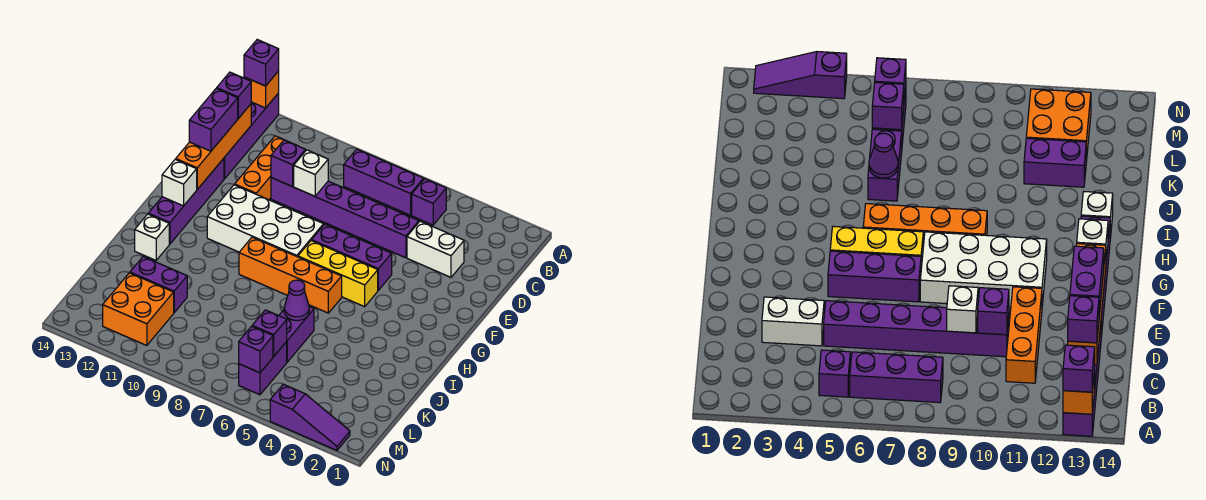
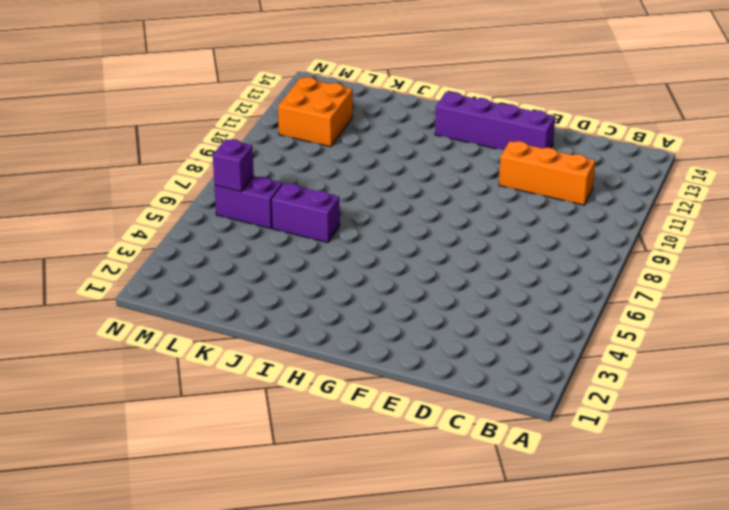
none -> purple brick A13:D13 level 1
none -> purple brick B5 level 1
none -> purple brick B6:B8 level 1

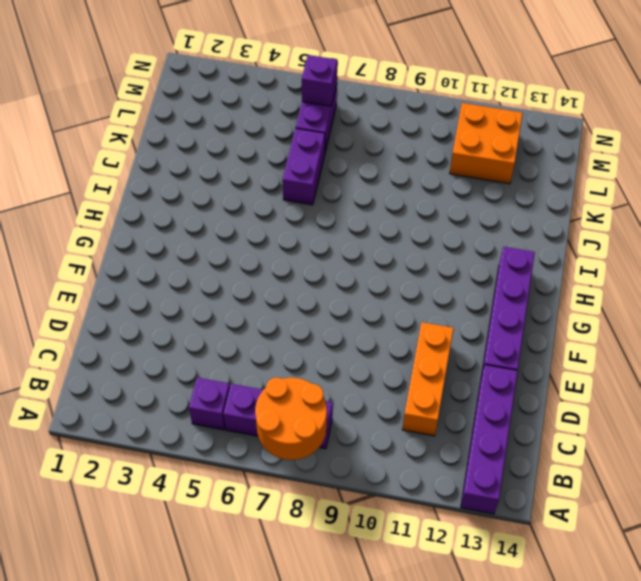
orange round brick A7:B8 level 2 -> none
none -> white brick D3:D4 level 1
none -> purple brick D5:D10 level 1
none -> purple brick F5:F7 level 1

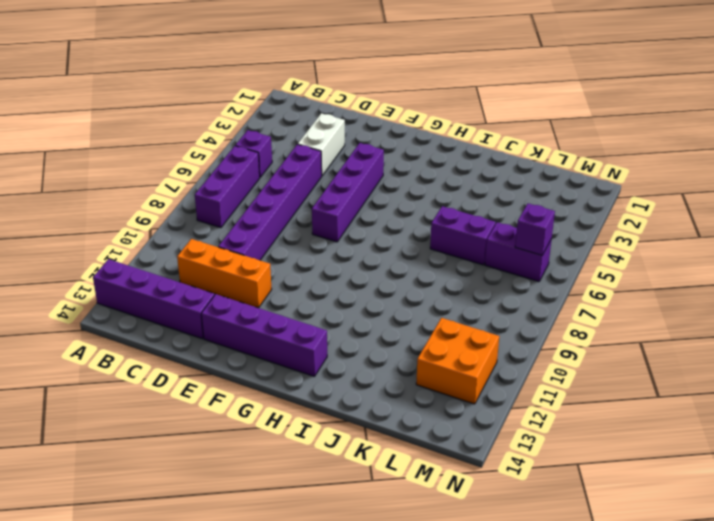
purple brick F4:F7 level 1 -> purple brick F5:F7 level 1
none -> white brick F8:G11 level 1
none -> yellow brick G5:G7 level 1
none -> orange brick H6:H9 level 1

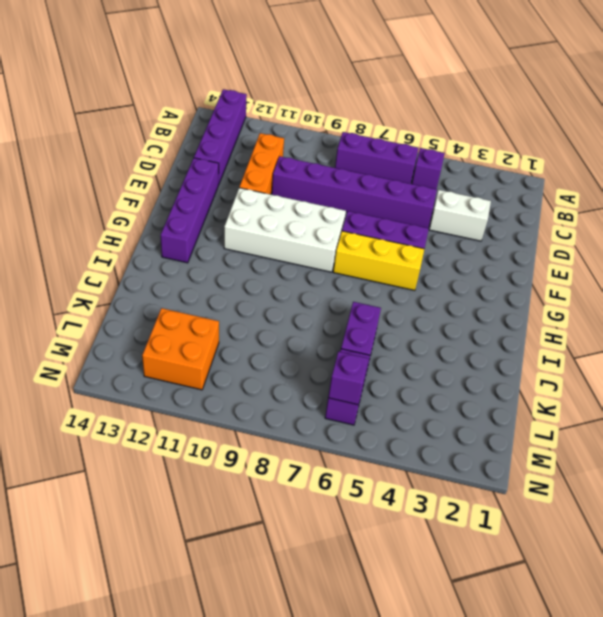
none -> orange brick H6:H9 level 1
none -> white brick I13 level 1
none -> purple brick K11:K12 level 1

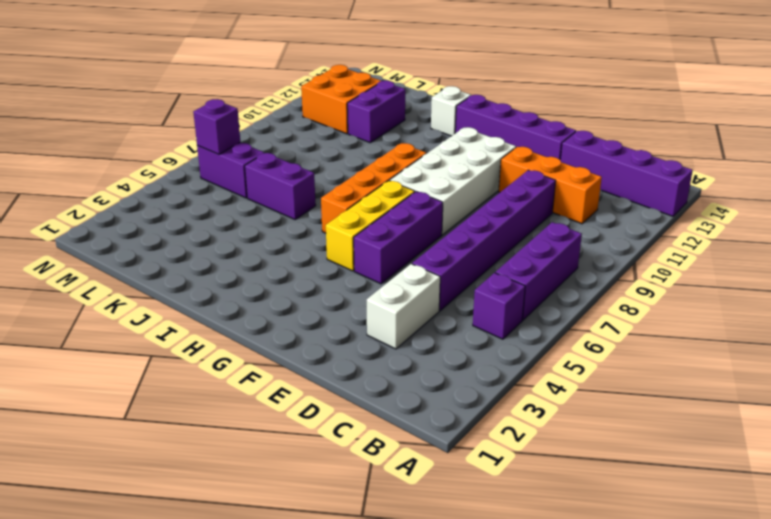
none -> purple slope N2:N4 level 1 top 4
none -> orange brick A13 level 2
none -> orange brick C13:F13 level 2

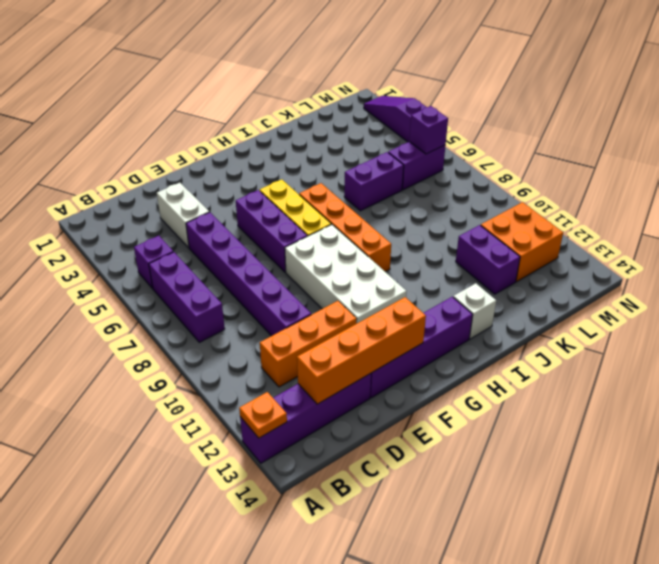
orange plate A13 level 2 -> orange brick A13 level 2
none -> white brick D9 level 2
none -> purple brick D10 level 2
none -> white brick G13 level 2

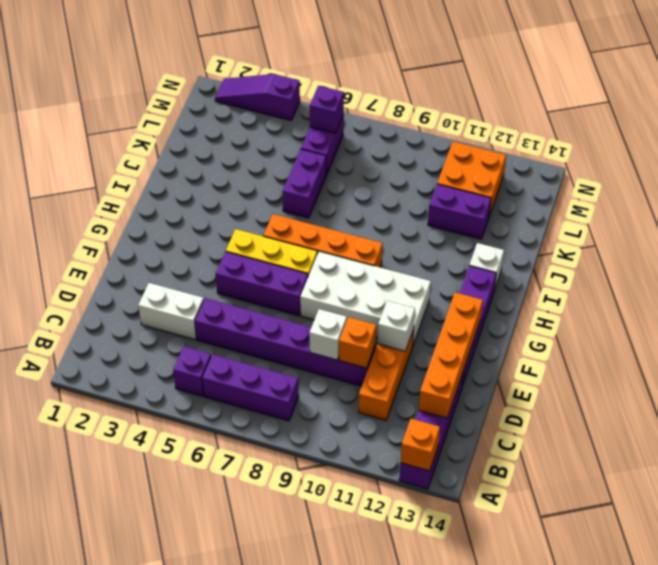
orange brick D10 level 2 -> purple brick D10 level 2
white brick E11 level 2 -> white brick G13 level 2
none -> purple cone J6 level 2
none -> purple brick L6 level 2
none -> purple brick A13 level 3

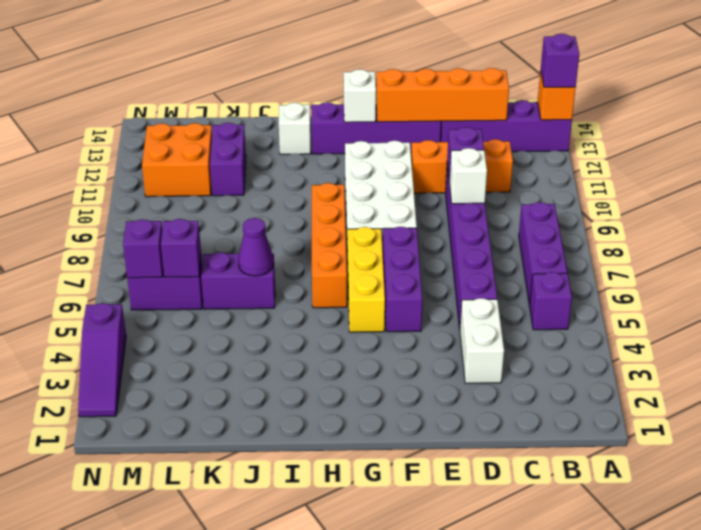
none -> purple brick C13 level 3
none -> purple brick D13:E13 level 3

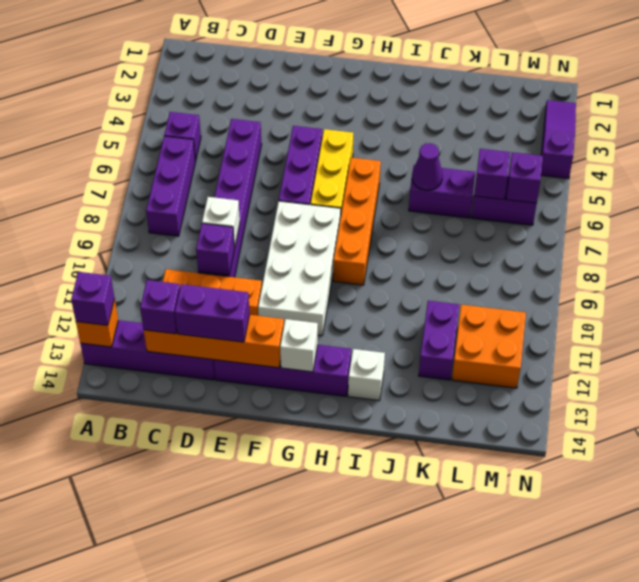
none -> white brick D3:D4 level 1

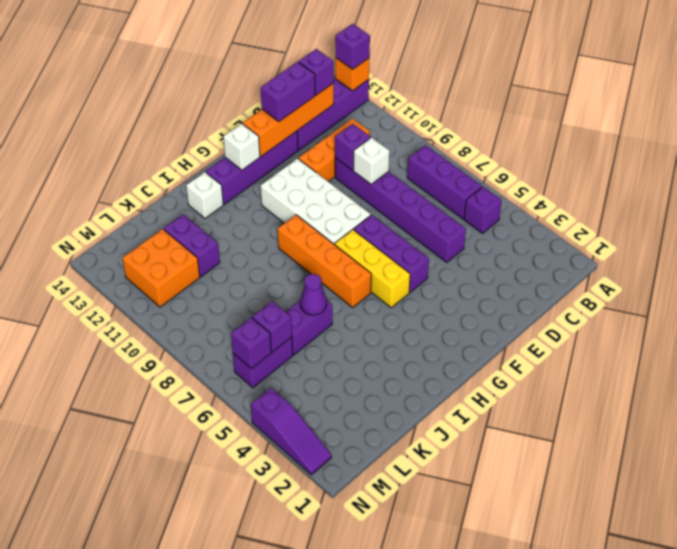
none -> white brick D3:D4 level 1

